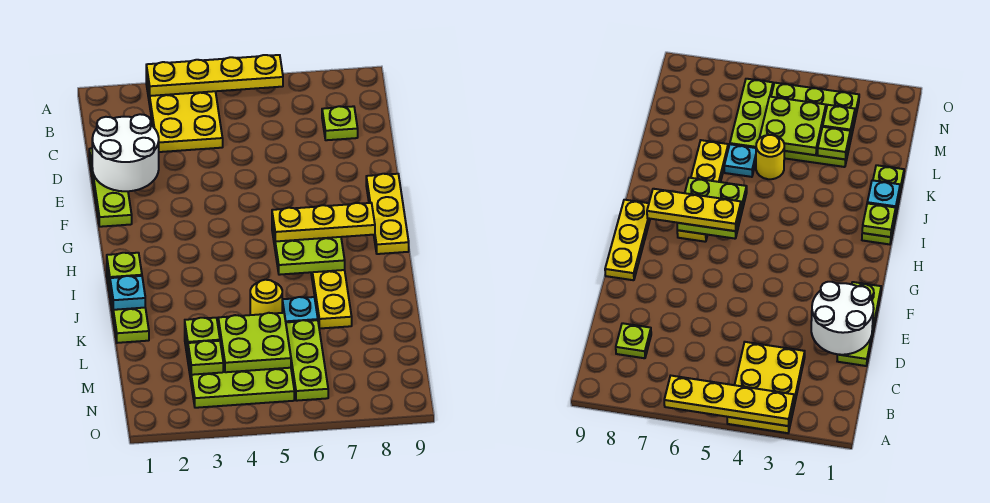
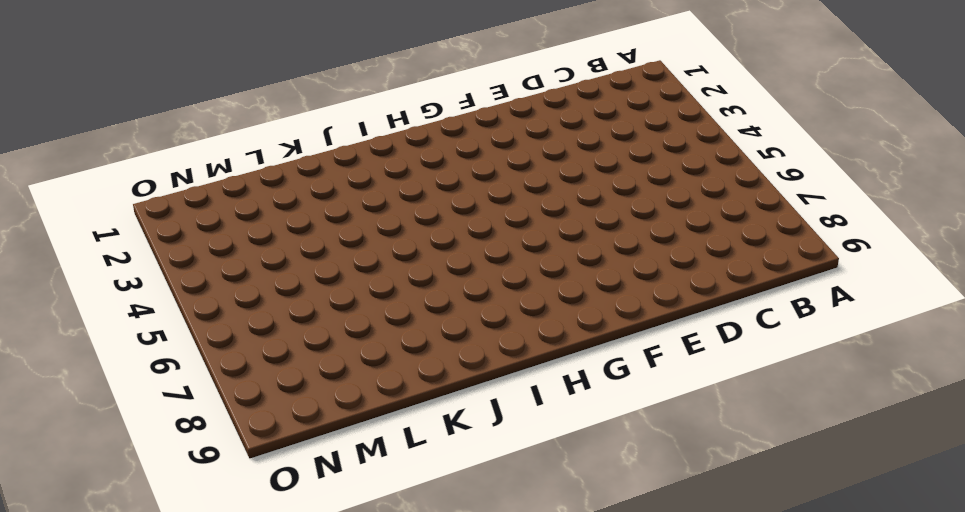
none -> yellow plate A3:C4 level 1
none -> lime plate C8 level 1
none -> lime plate D1:F1 level 1

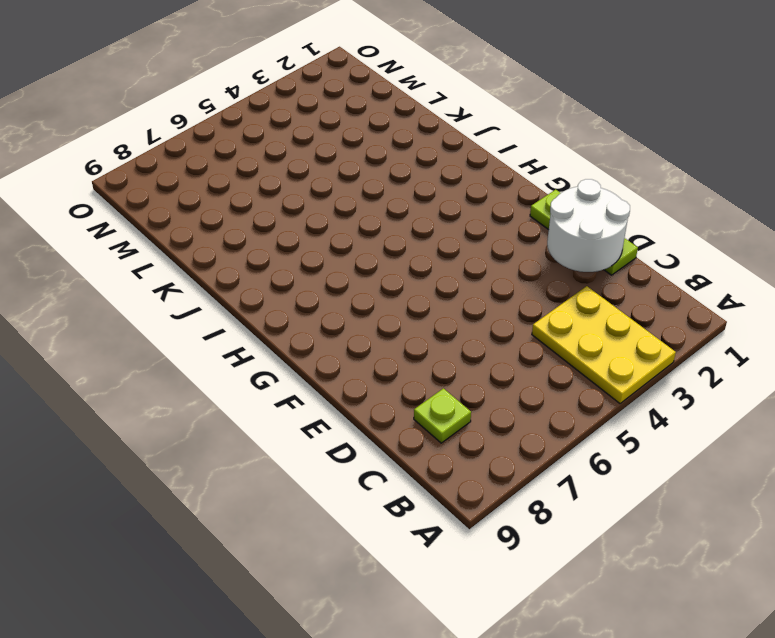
none -> yellow plate F9:H9 level 1
none -> yellow plate H7:K7 level 1
none -> lime plate I1:K1 level 1

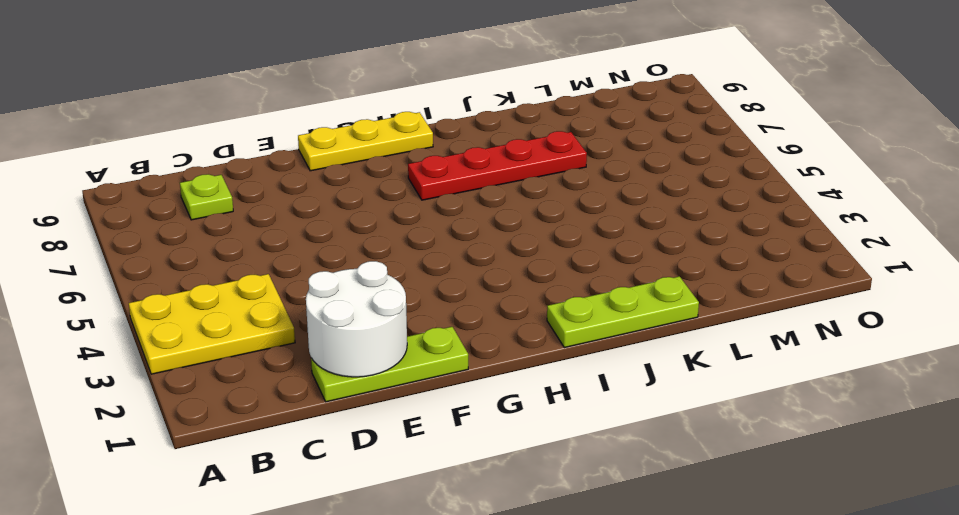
red plate H7:K7 level 1 -> yellow plate H7:K7 level 1
none -> yellow round brick K5 level 1
none -> cyan plate K6 level 1
none -> lime plate L3:N5 level 1

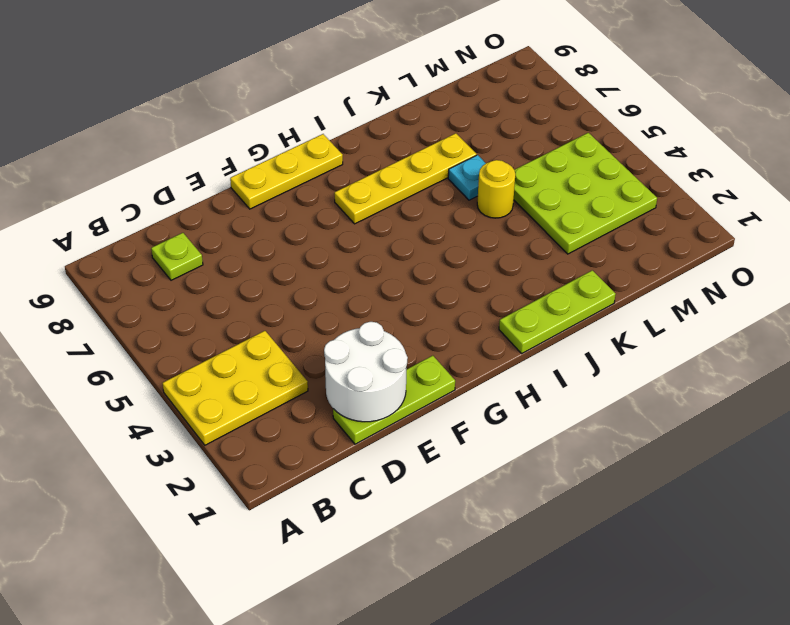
none -> lime plate L6:N6 level 1
none -> yellow plate A3:A6 level 2
none -> lime plate H6:I7 level 2

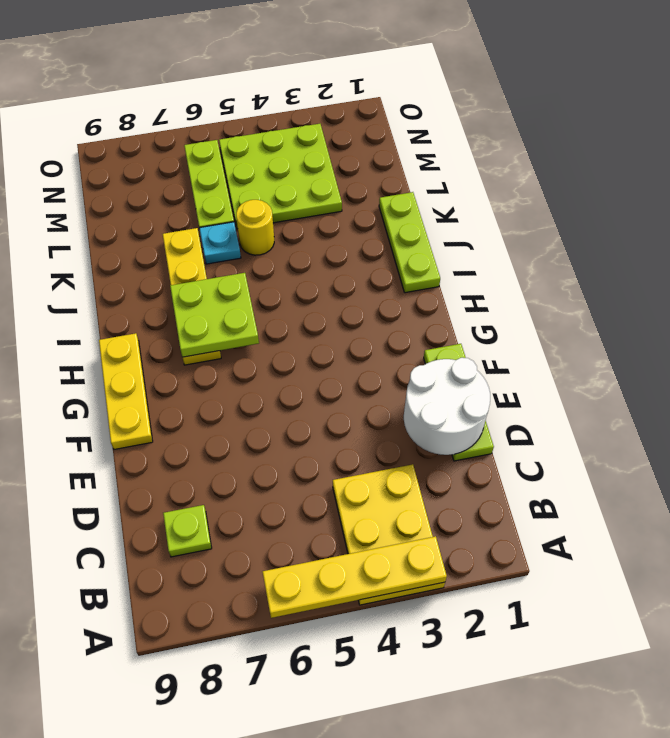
none -> lime plate I1 level 2
none -> cyan plate J1 level 2
none -> lime plate L3 level 2

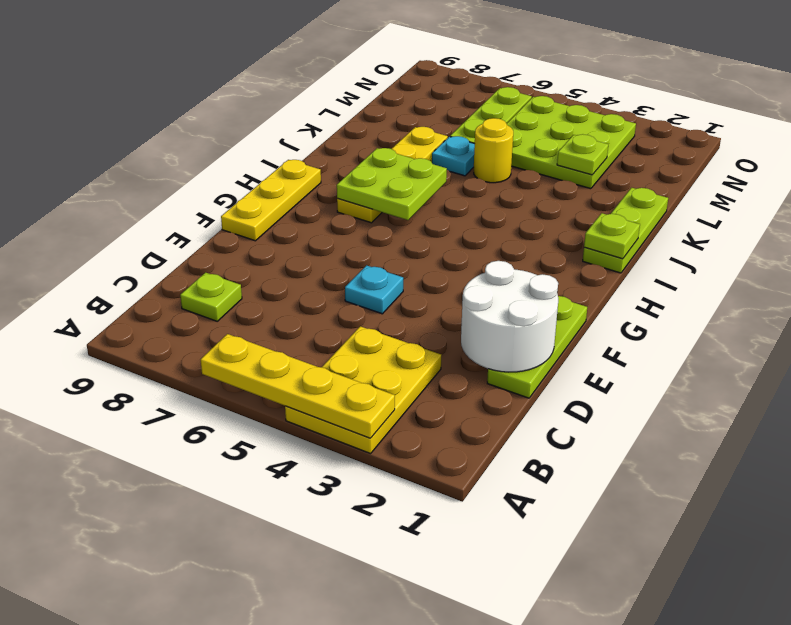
cyan plate E5 level 1 -> cyan plate J1 level 2
none -> lime plate L4:M5 level 2
none -> lime plate M3 level 2
none -> yellow plate H6:H8 level 3

